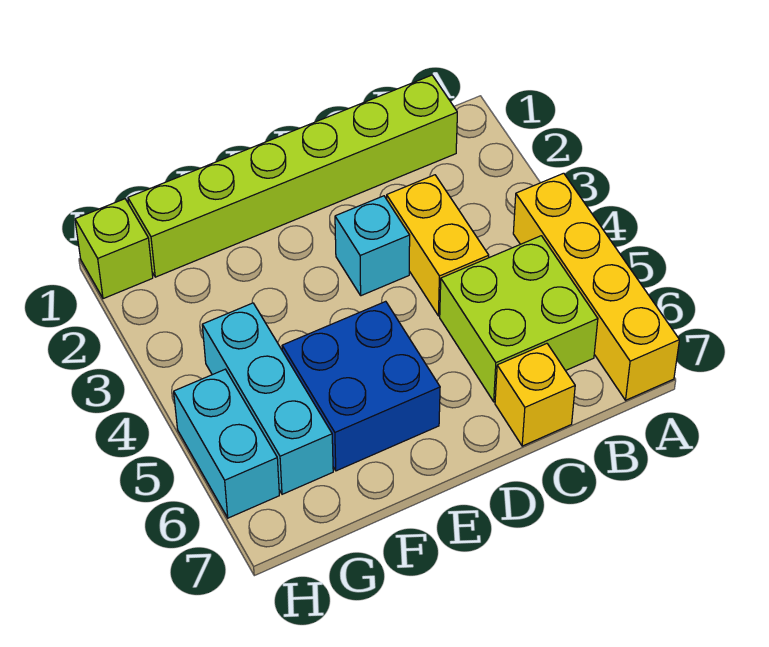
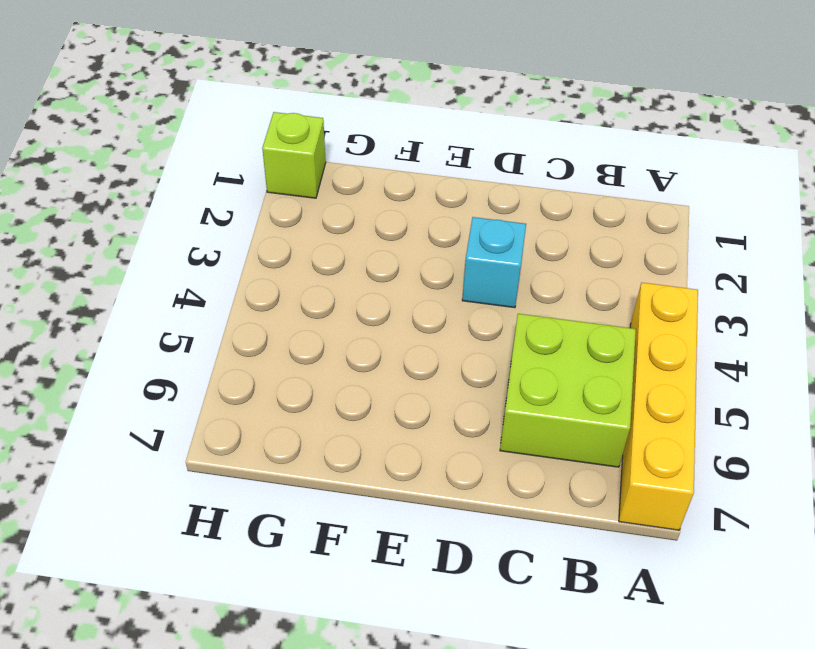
none -> lime brick B1:G1 level 1
none -> yellow brick C3:C4 level 1

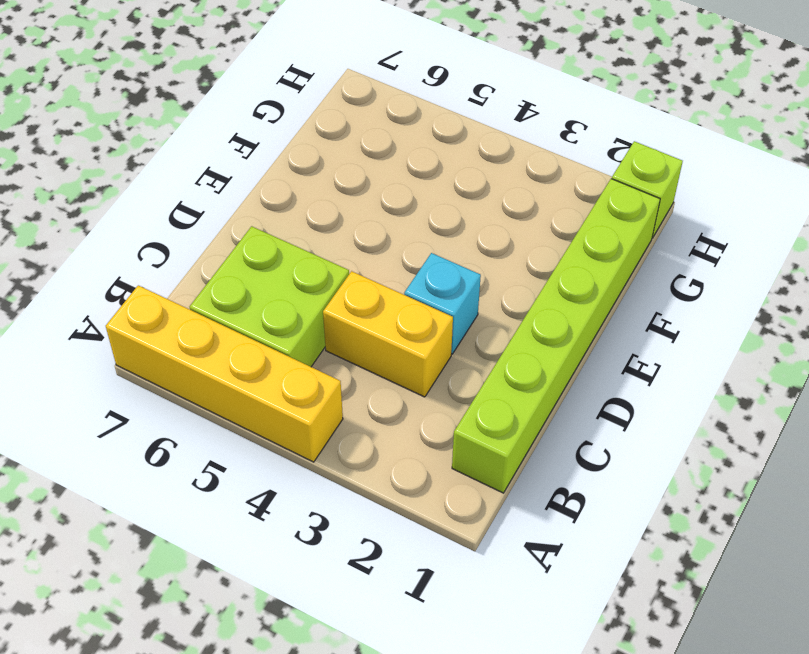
none -> yellow brick C7 level 1
none -> blue brick E5:F6 level 1

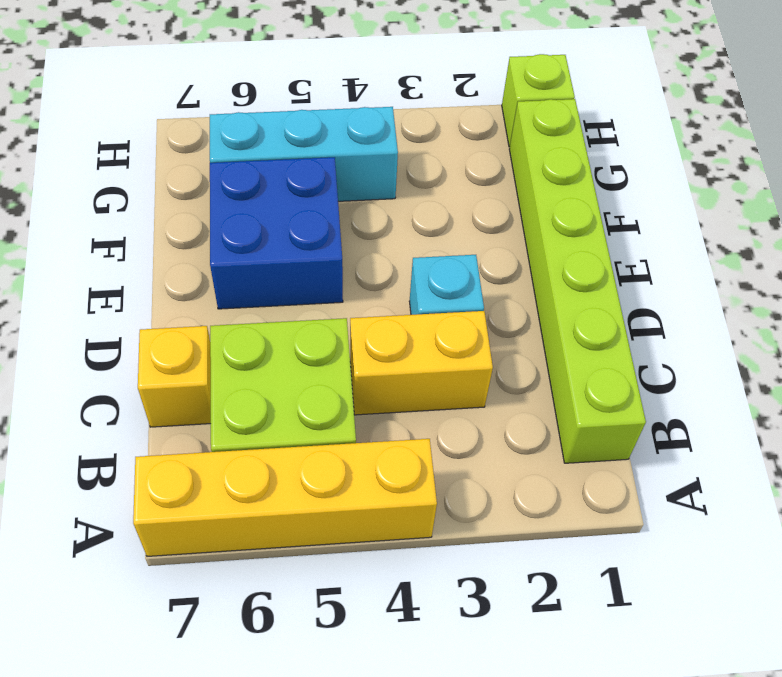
none -> cyan brick H5:H6 level 1

